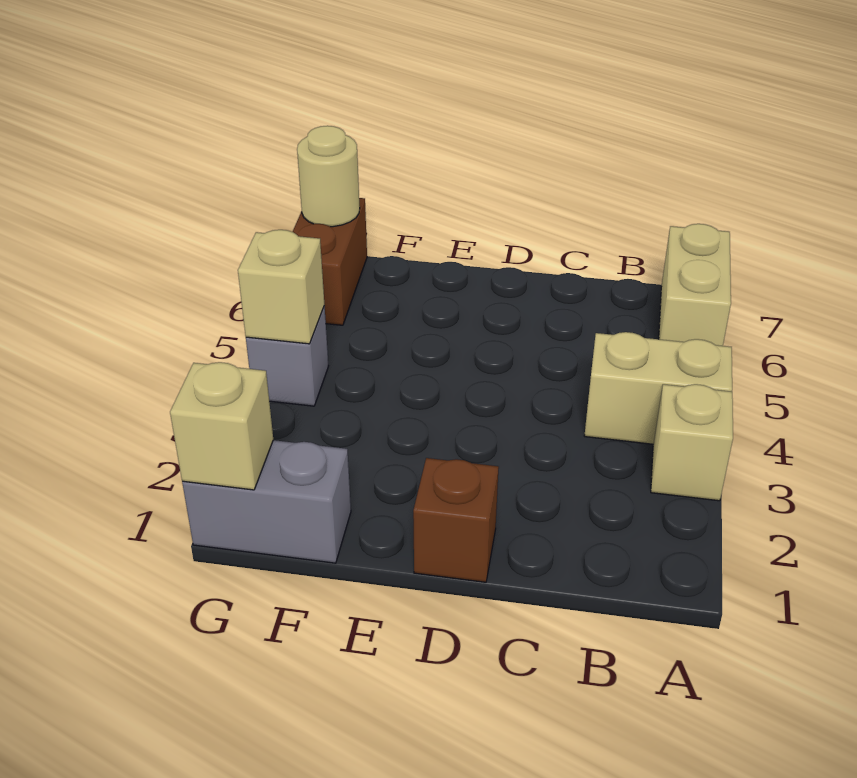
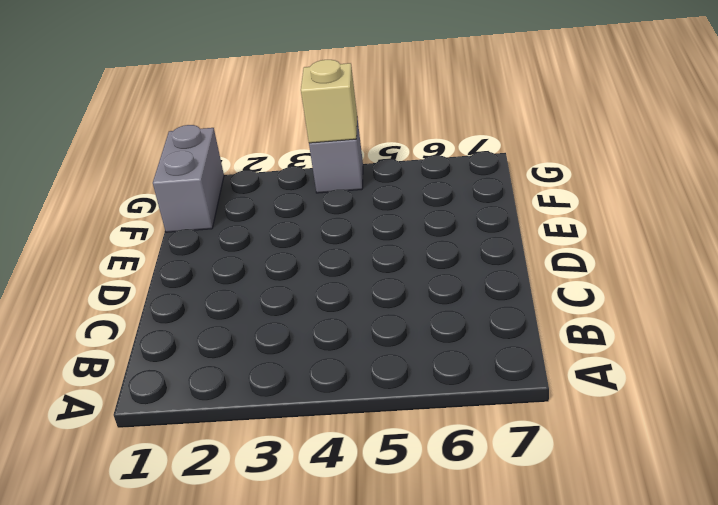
none -> tan brick A3 level 1
none -> tan brick A4:B4 level 1

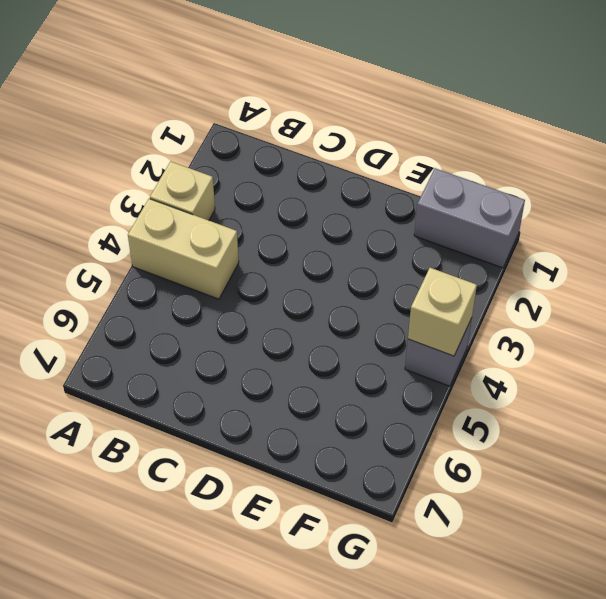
none -> tan brick A6:A7 level 1
none -> brown brick D1 level 1

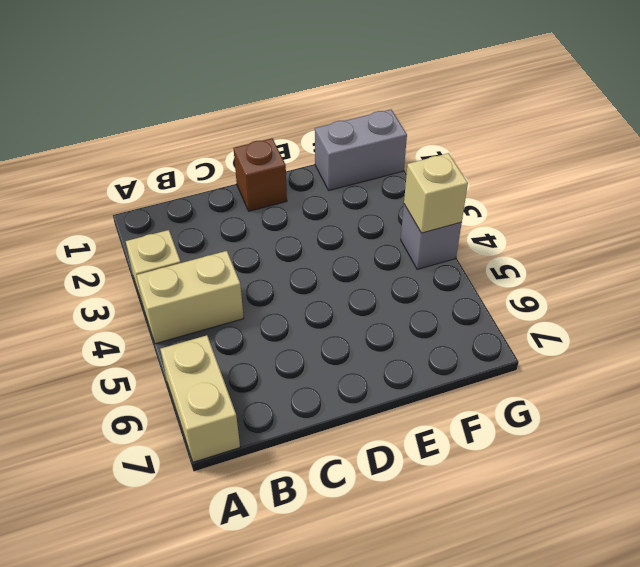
none -> brown brick G6:G7 level 1
none -> tan brick G1 level 2

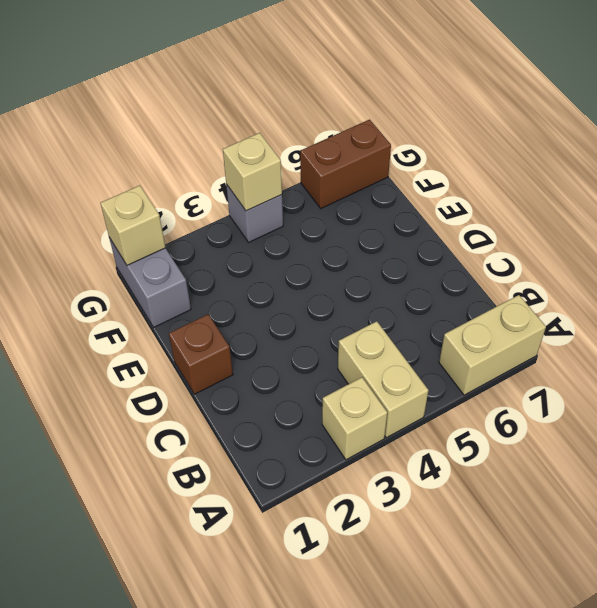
none -> tan round brick G7 level 2

